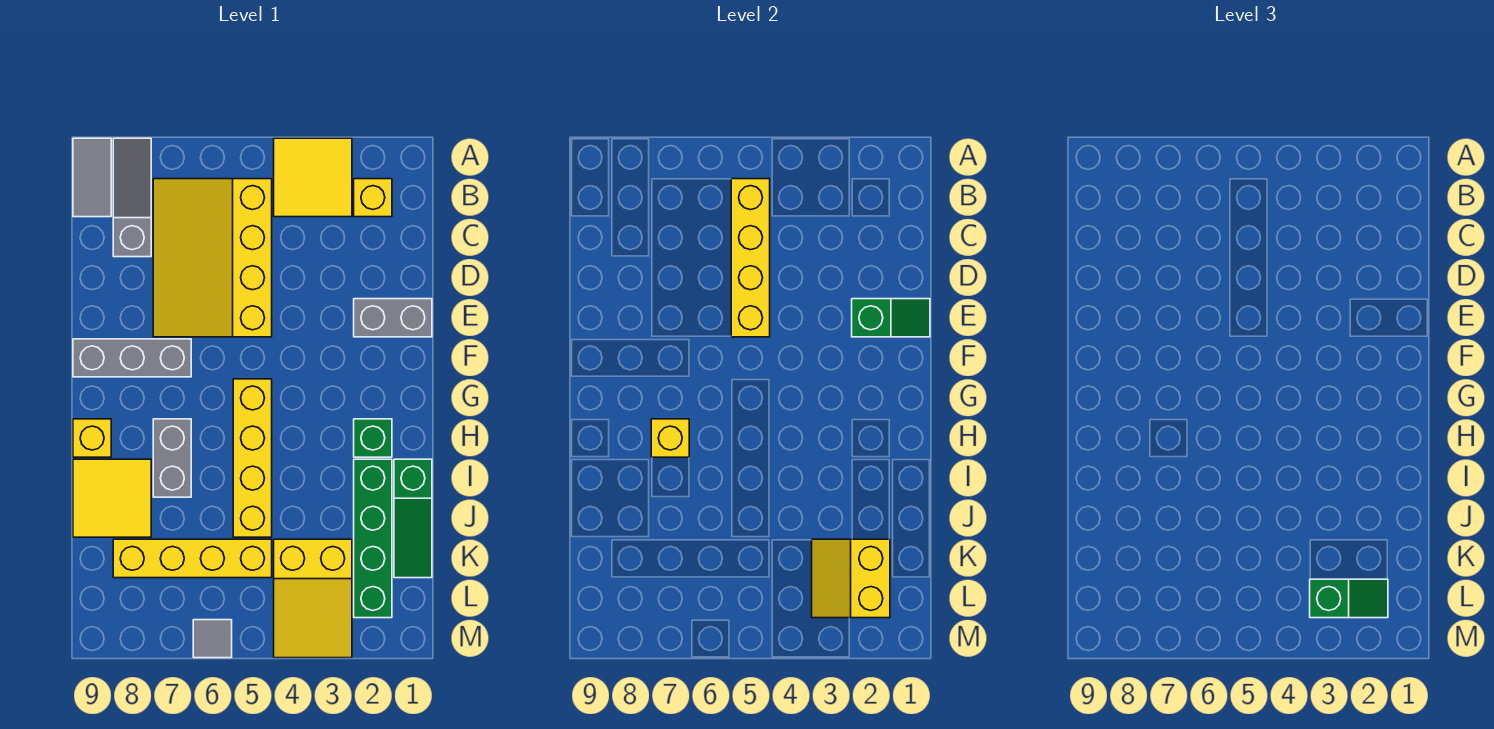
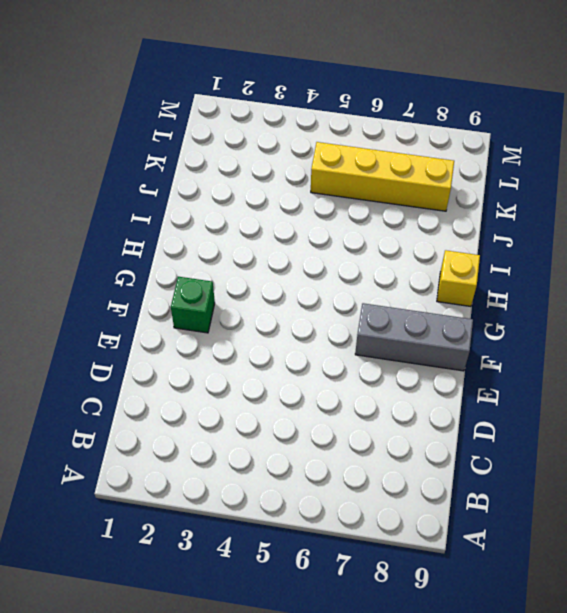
green brick F2 level 1 -> green brick H2 level 1
none -> yellow tile A3:B4 level 1
none -> grey slope A8:C8 level 1 top C
none -> grey tile A9:B9 level 1

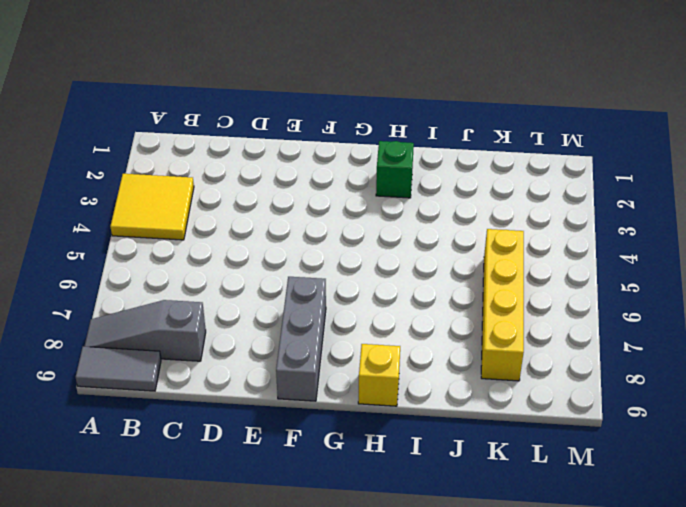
none -> yellow brick B2 level 1
none -> yellow slope B5:E7 level 1 top 5
none -> grey brick E1:E2 level 1

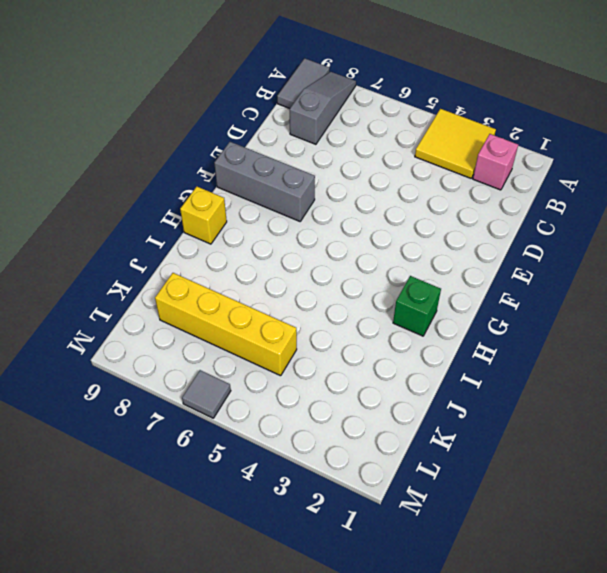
pink brick B2 level 1 -> yellow brick B2 level 1
none -> yellow slope B5:E7 level 1 top 5
none -> grey brick E1:E2 level 1
none -> yellow brick G5:J5 level 1

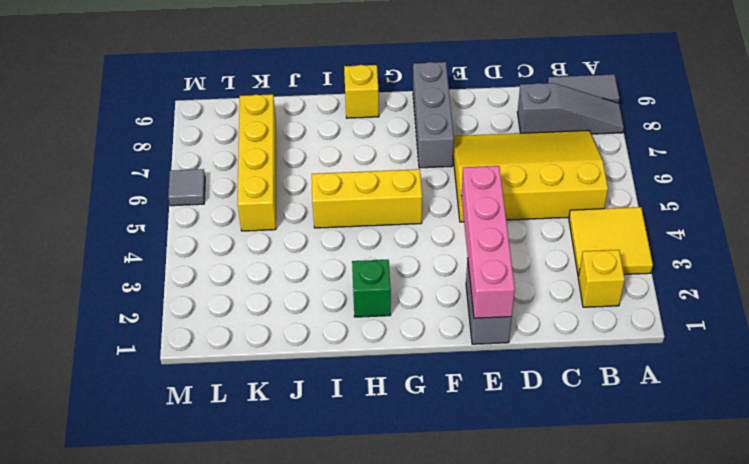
pink brick E1:E4 level 2 -> green slope E1:E2 level 2 top 2
yellow brick G5:I5 level 1 -> yellow brick G5:J5 level 1
none -> grey brick H7:I7 level 1
none -> green slope I1:K1 level 1 top I
none -> green brick I2:L2 level 1

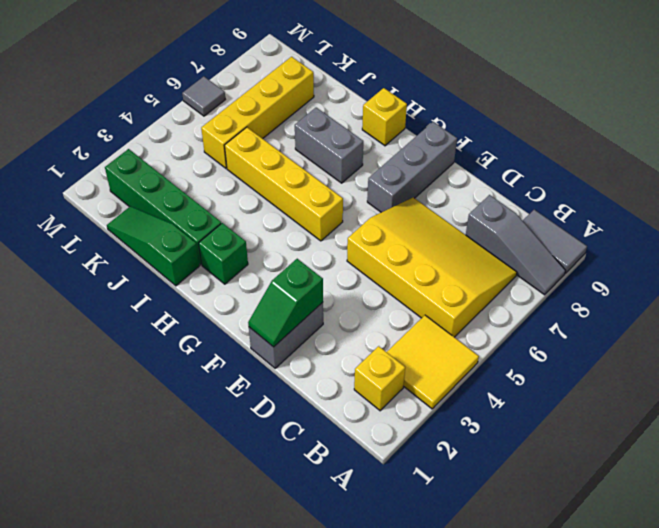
none -> yellow tile I8:J9 level 1
none -> yellow slope K3:M4 level 1 top K
none -> yellow brick B5:E5 level 2

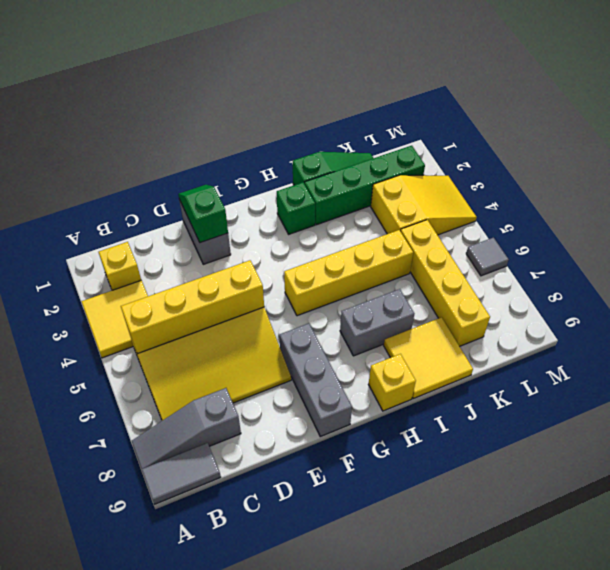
none -> yellow brick H7 level 2
none -> yellow slope K2:L3 level 2 top 2
none -> green slope L2:L3 level 3 top 3

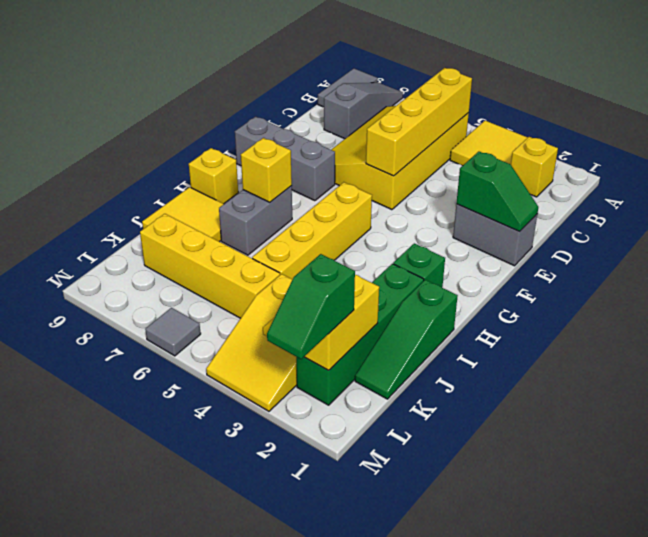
green slope L2:M2 level 3 top L -> green slope L2:L3 level 3 top 3

